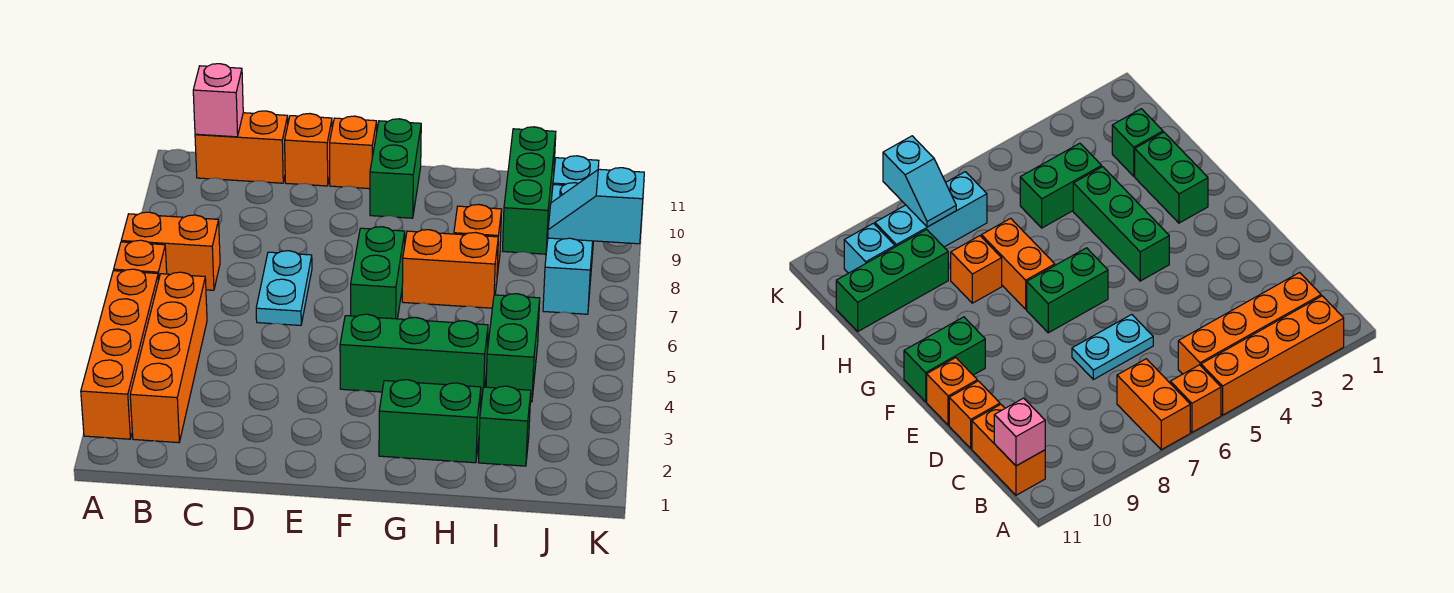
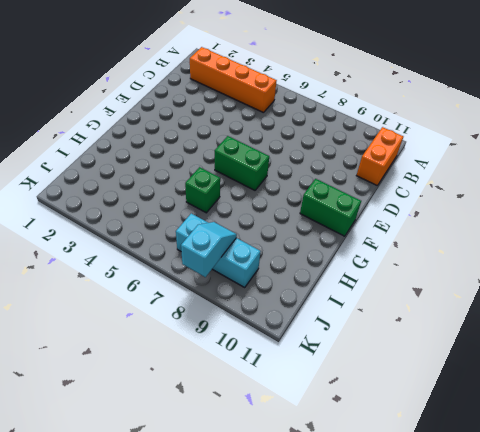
green brick H6 level 1 -> green brick I2 level 1
none -> orange brick A2:A5 level 1
none -> orange brick A6 level 1
none -> orange brick A7:B7 level 1

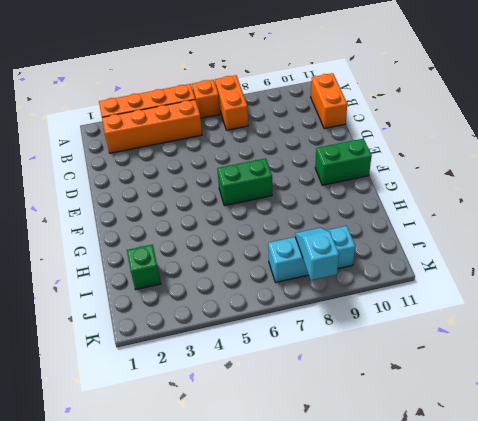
none -> cyan plate D6:D7 level 1
none -> orange brick D11 level 1
none -> orange brick E11 level 1

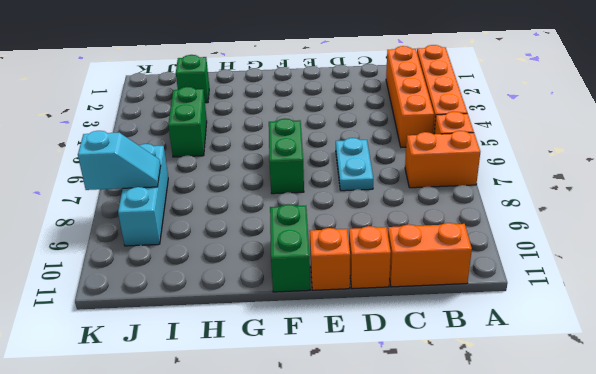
none -> green brick F4:H4 level 1
none -> green brick G2:H2 level 1
none -> orange brick G7:H7 level 1

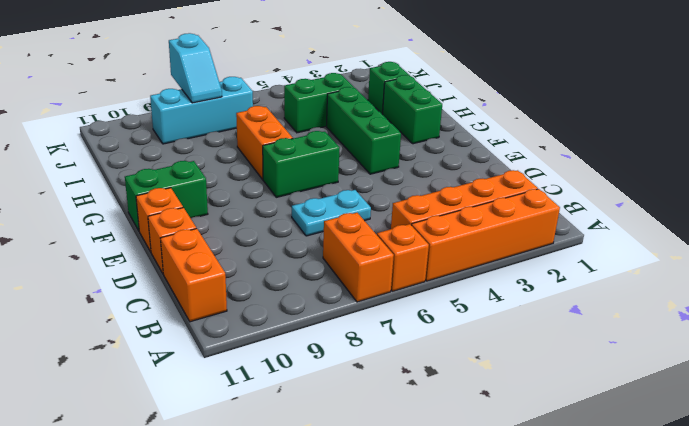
none -> orange brick H8 level 1
none -> green brick I9:I11 level 1
none -> cyan brick J10 level 1

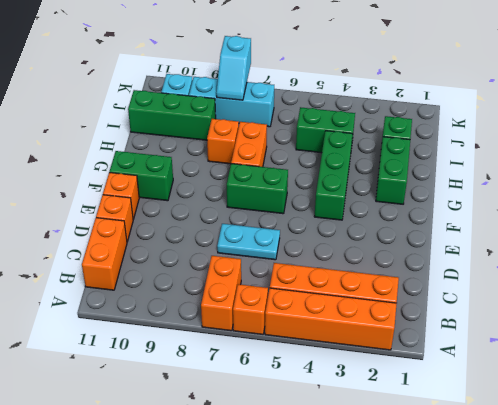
none -> pink brick B11 level 2

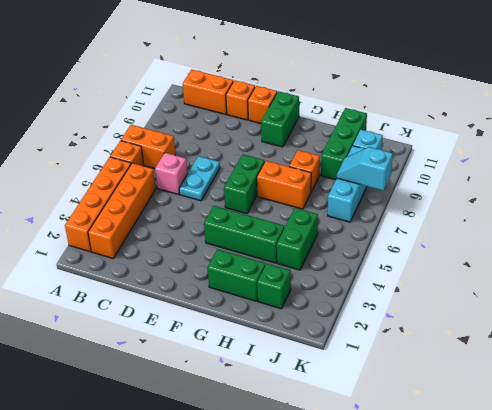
pink brick C6 level 1 -> pink brick B11 level 2

